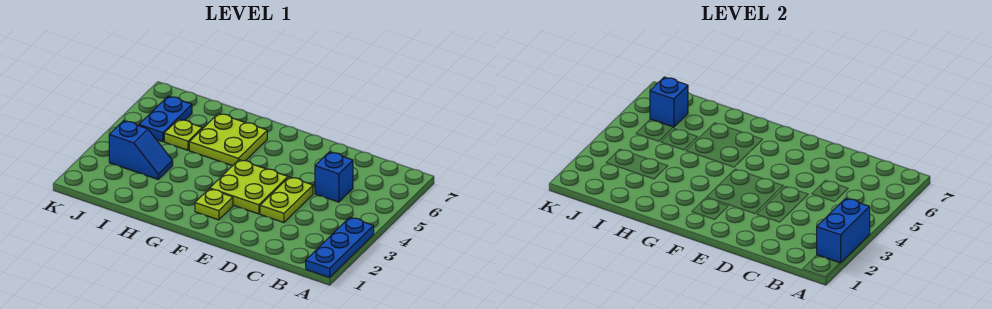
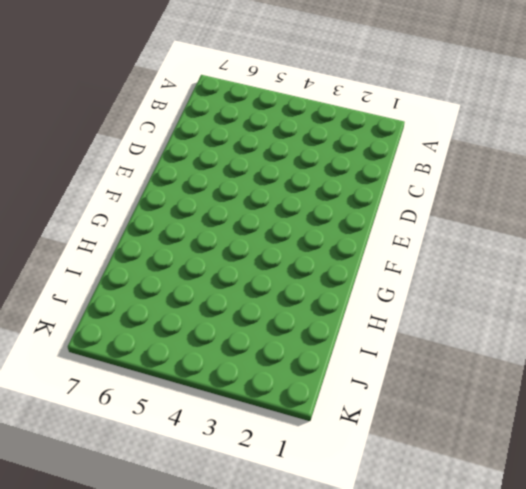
none -> blue plate A1:A3 level 1
none -> blue brick C5 level 1

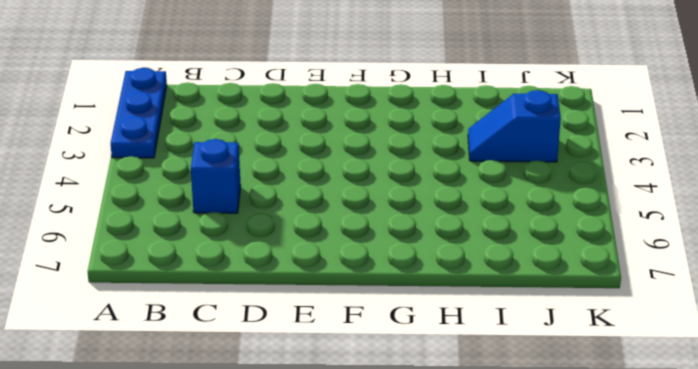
none -> lime plate D3:D4 level 1
none -> lime plate E3:F4 level 1

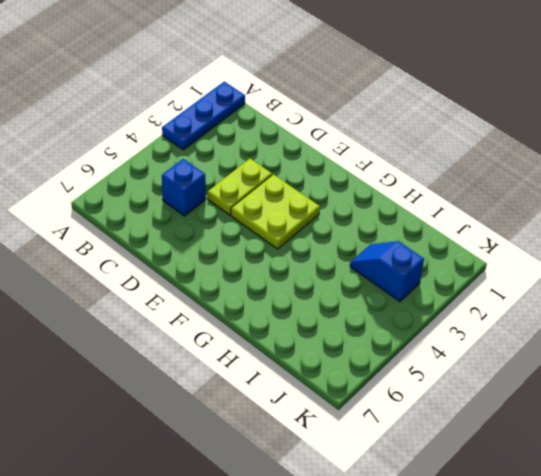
none -> lime plate F2 level 1
none -> lime plate G5:H6 level 1

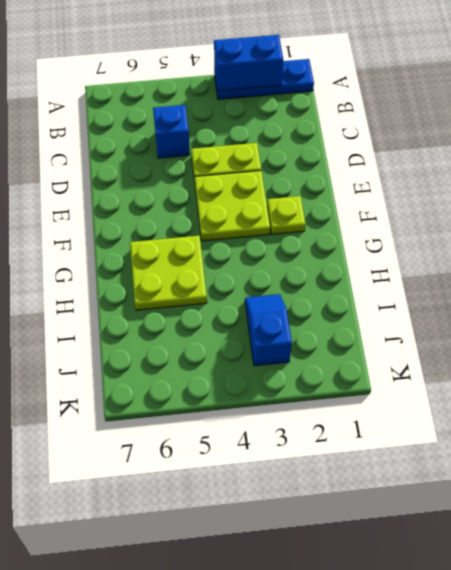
none -> lime plate I5 level 1
none -> blue plate J5:J6 level 1

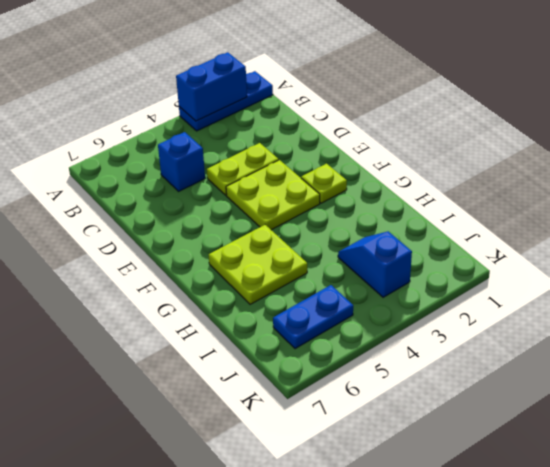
none -> lime plate I5 level 1
none -> blue brick J6 level 2

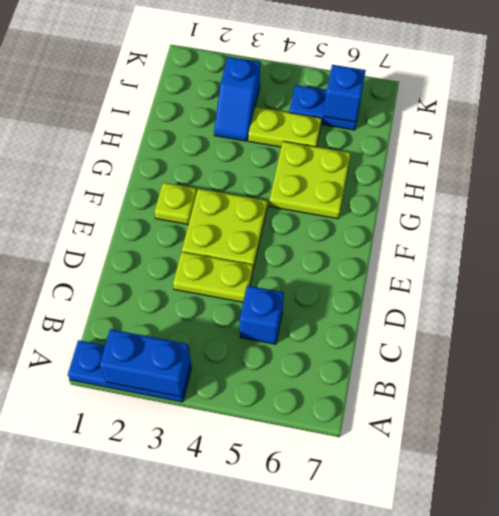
lime plate I4:I5 level 1 -> lime plate I5 level 1

